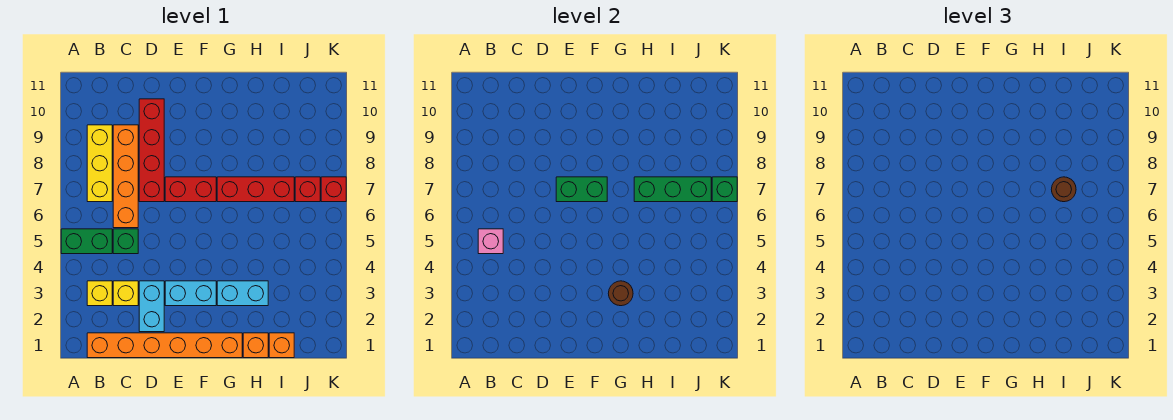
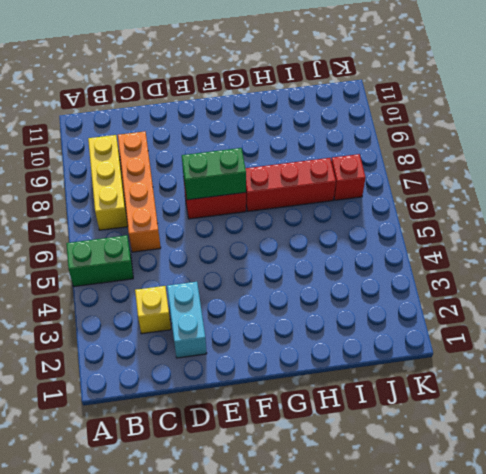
none -> orange brick B1:G1 level 1
none -> yellow brick B3 level 1
none -> green brick C5 level 1

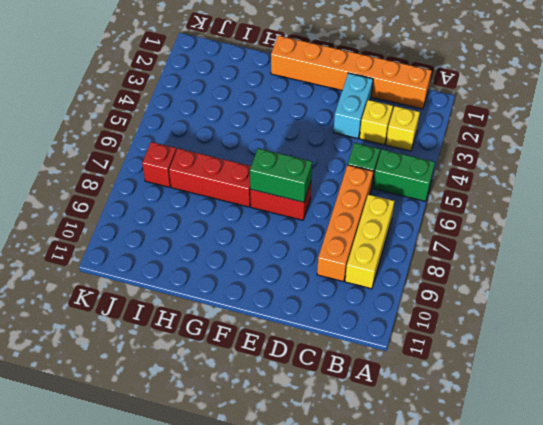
none -> red brick D7:D10 level 1
none -> cyan brick E3:F3 level 1
none -> cyan brick G3:H3 level 1

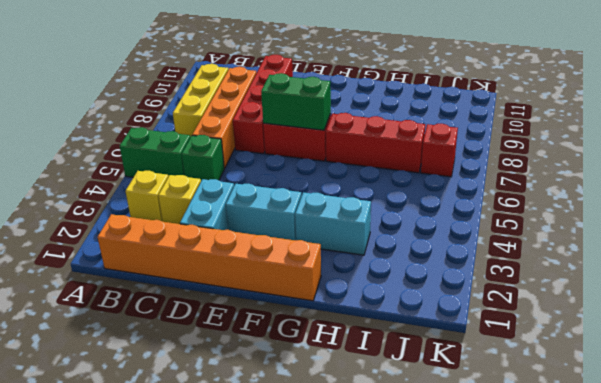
none -> orange brick H1 level 1
none -> orange brick I1 level 1
none -> red brick K7 level 1

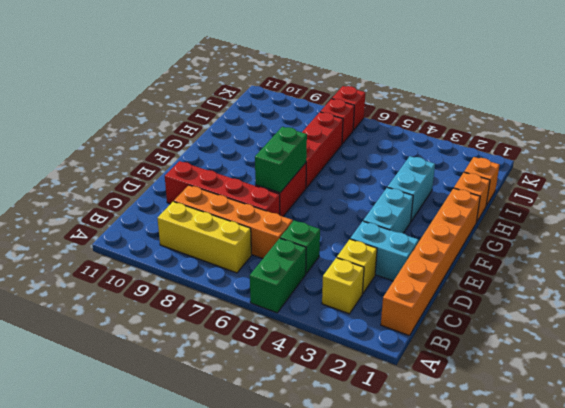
none -> pink brick B5 level 2
none -> brown round brick G3 level 2
none -> green brick H7:J7 level 2

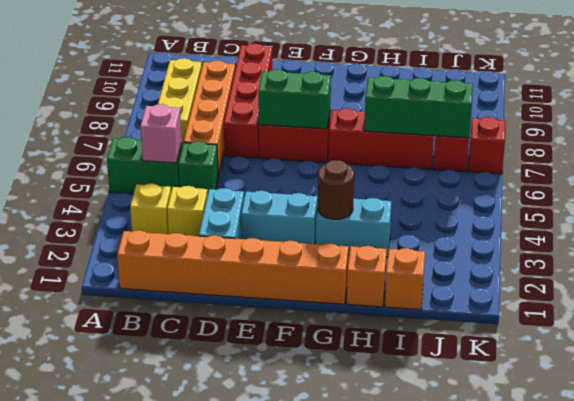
none -> green brick K7 level 2
none -> brown round brick I7 level 3

